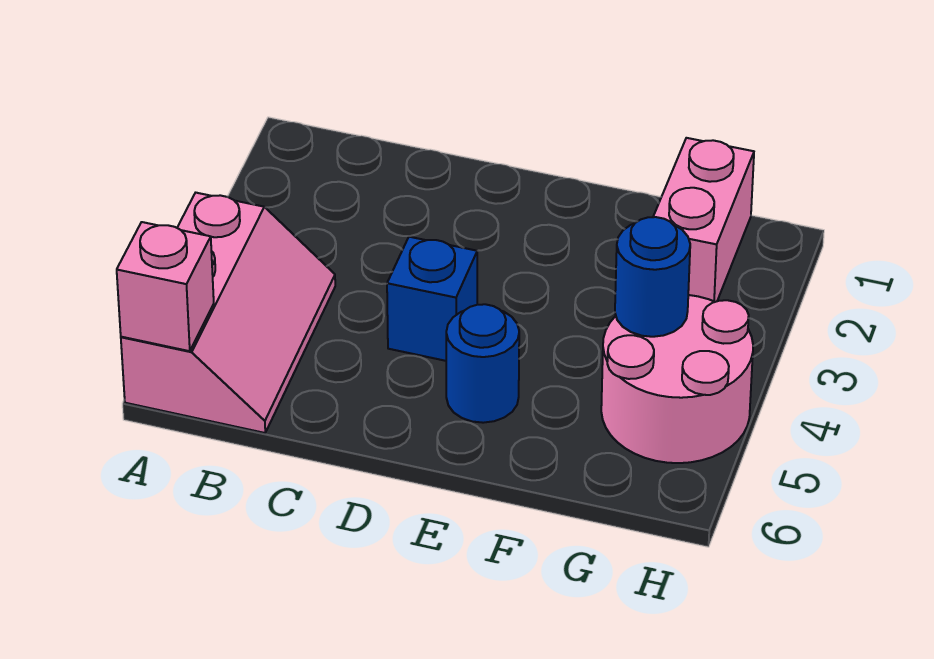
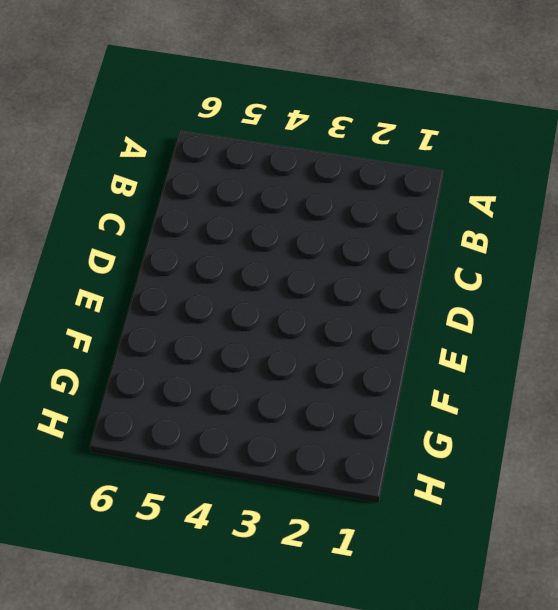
none -> pink slope A4:B6 level 1 top A
none -> blue brick D4 level 1

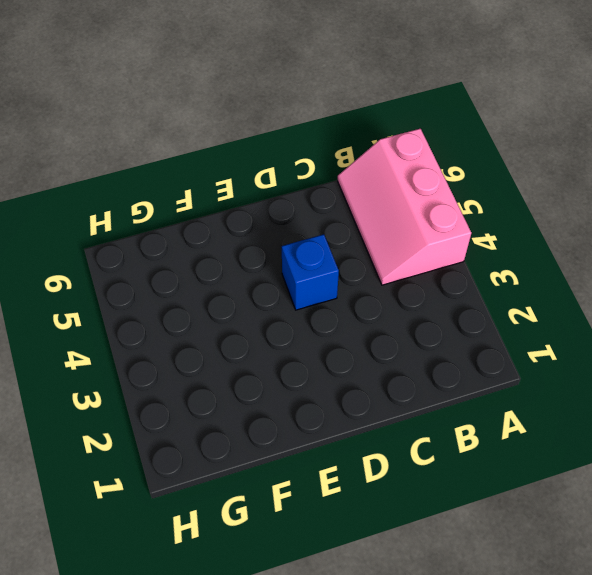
none -> blue round brick E5 level 1
none -> pink brick G1:G2 level 1

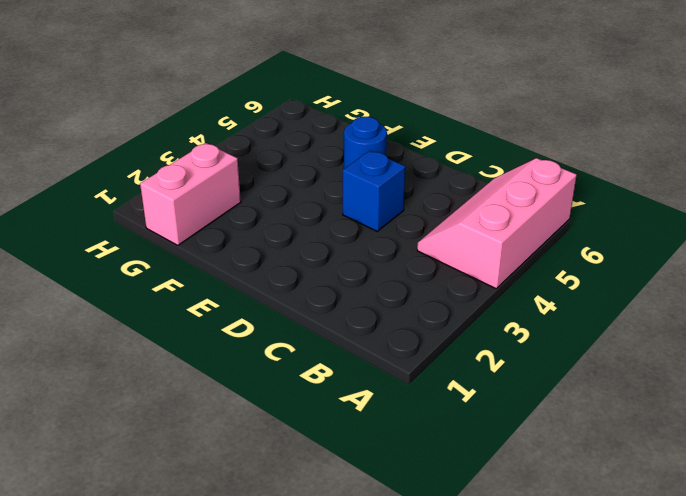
none -> pink round brick G4:H5 level 1
none -> pink brick A6 level 2

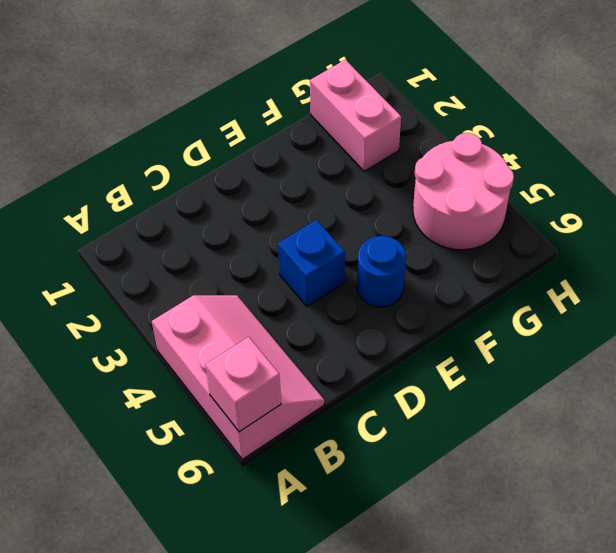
none -> blue round brick G4 level 2

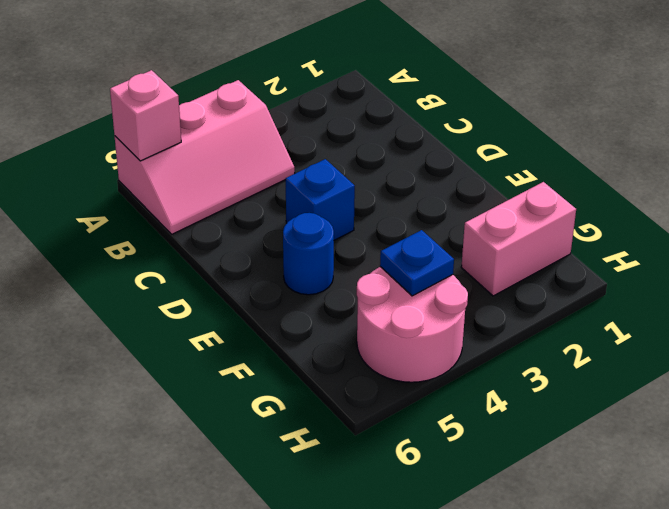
blue plate G4 level 2 -> blue round brick G4 level 2

